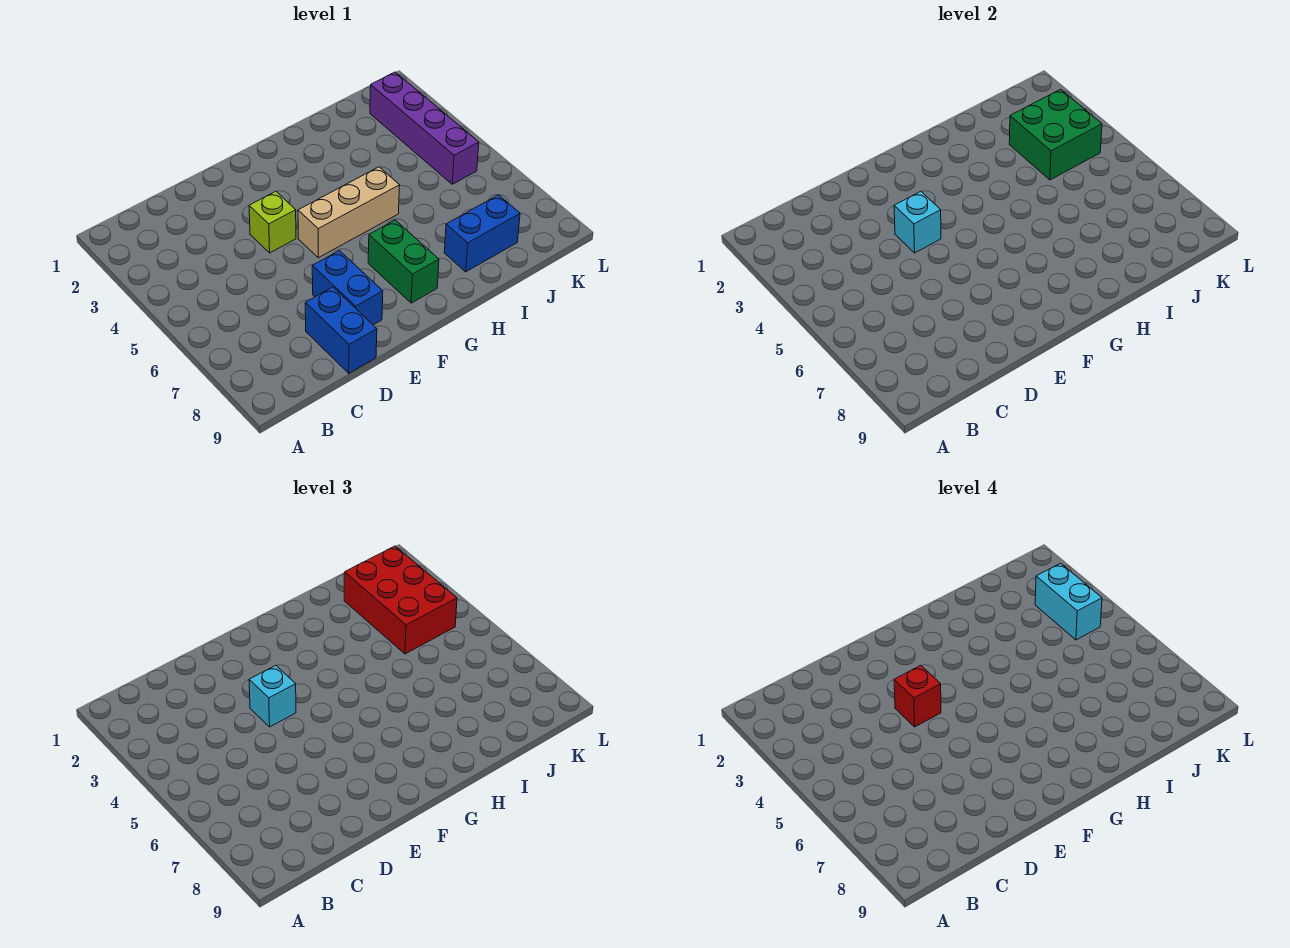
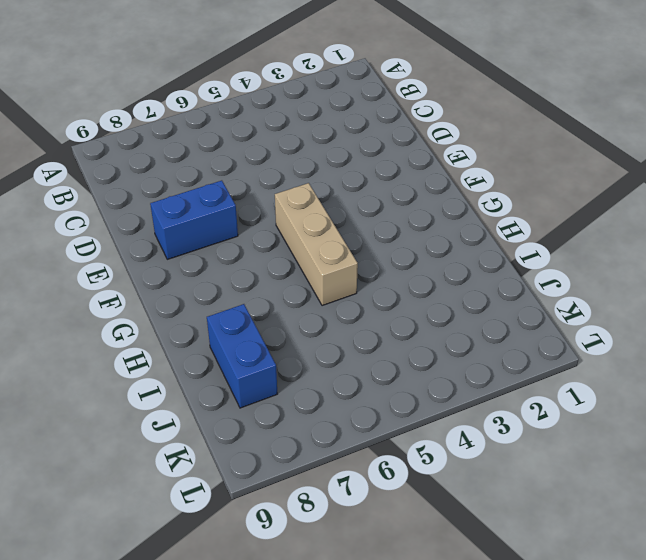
none -> blue brick D8:D9 level 1
none -> lime brick E4 level 1
none -> green brick G7:G8 level 1

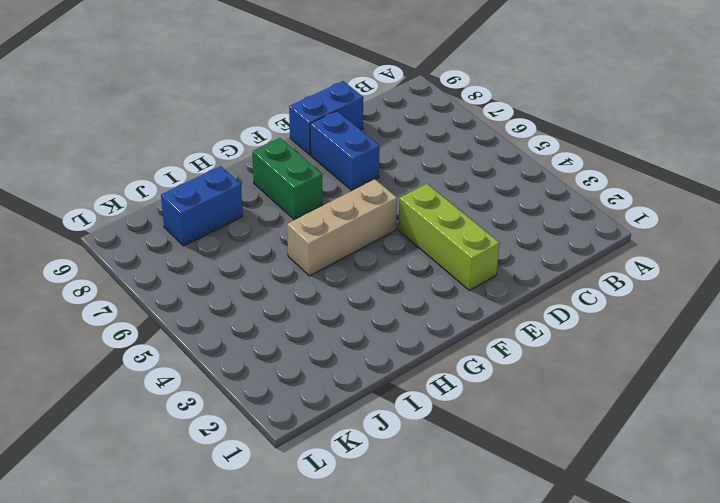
blue brick D9:E9 level 1 -> blue brick D8:D9 level 1
lime brick E2:E4 level 1 -> lime brick E4 level 1
none -> purple brick K2:K5 level 1
none -> cyan brick E4 level 2
none -> green brick J3:K4 level 2

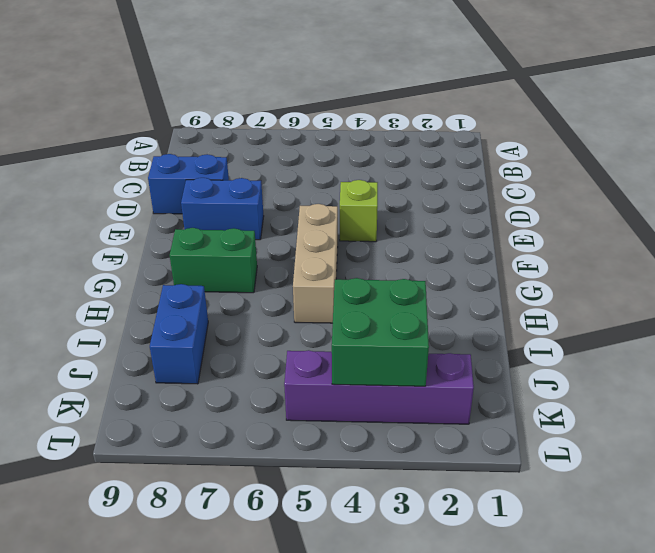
none -> cyan brick E4 level 2
none -> cyan brick E4 level 3
none -> red brick J2:K4 level 3

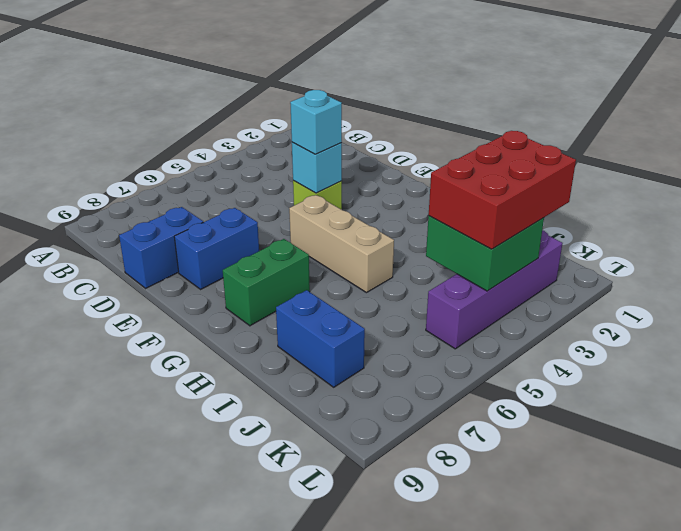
none -> red brick E4 level 4
none -> cyan brick K3:K4 level 4

